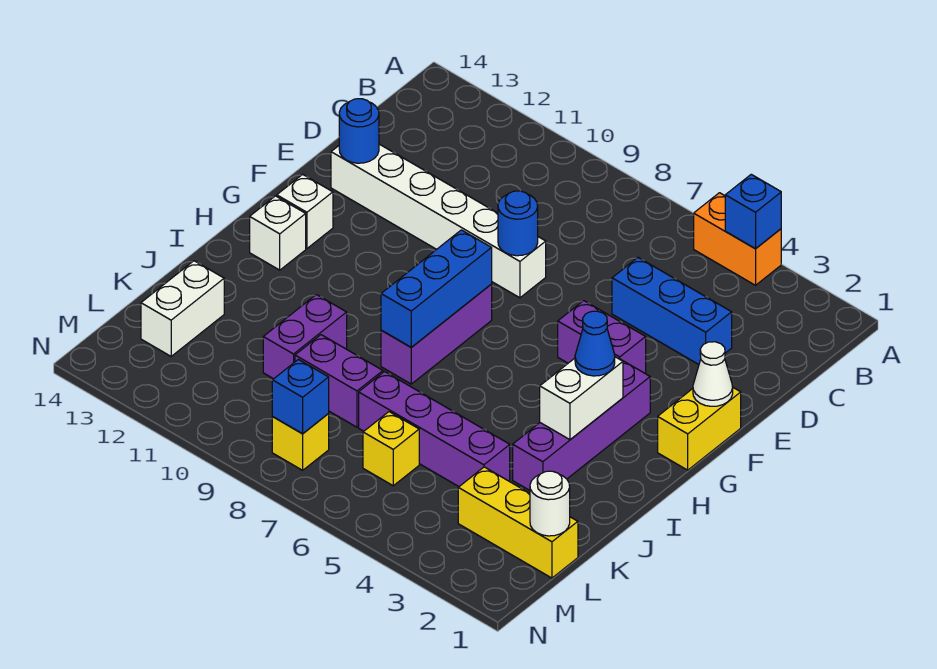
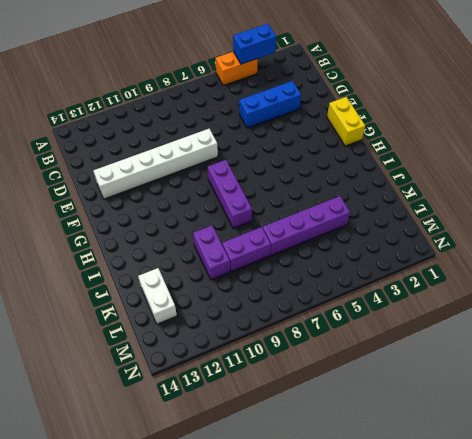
blue brick A3:A4 level 2 -> blue brick A4 level 2
none -> purple brick F4:F5 level 1
none -> purple brick G3:J3 level 1
none -> white brick G13 level 1

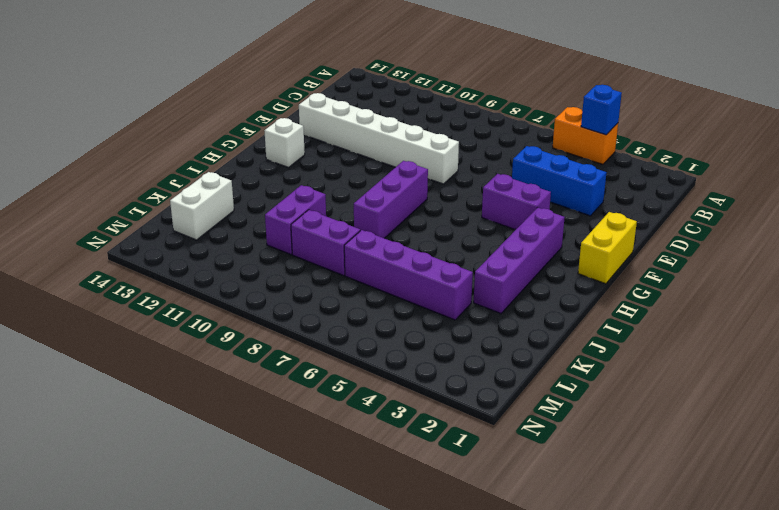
none -> white brick H13 level 1
none -> yellow brick L1:L3 level 1
none -> yellow brick L6 level 1

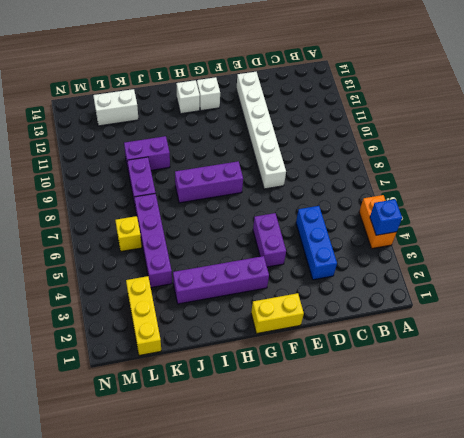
none -> yellow brick M8 level 1
none -> blue round brick E8 level 2
none -> blue round brick E13 level 2

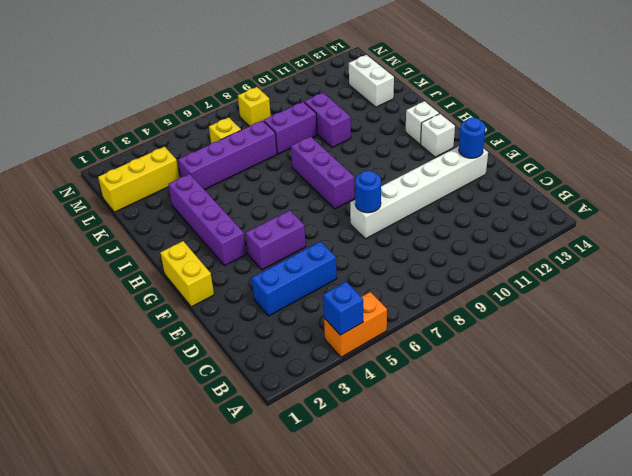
none -> white cone F1 level 2
none -> blue brick G8:I8 level 2
none -> white brick H3:I3 level 2

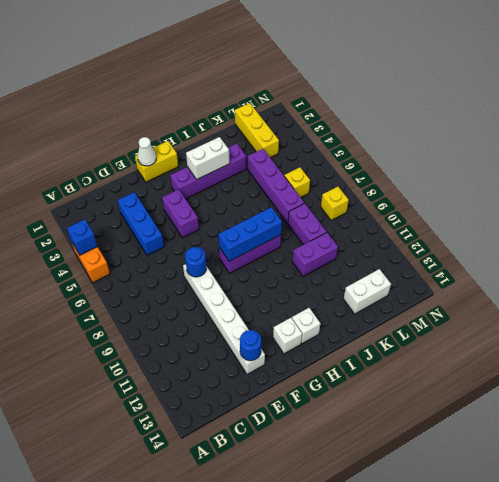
none -> white round brick L1 level 2
none -> blue brick M8 level 2
none -> blue cone H3 level 3

